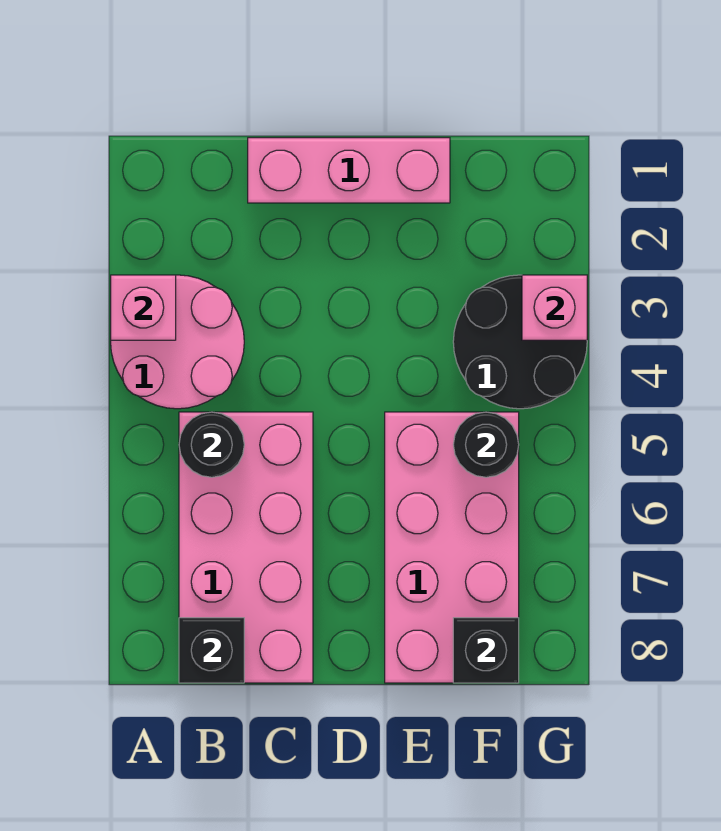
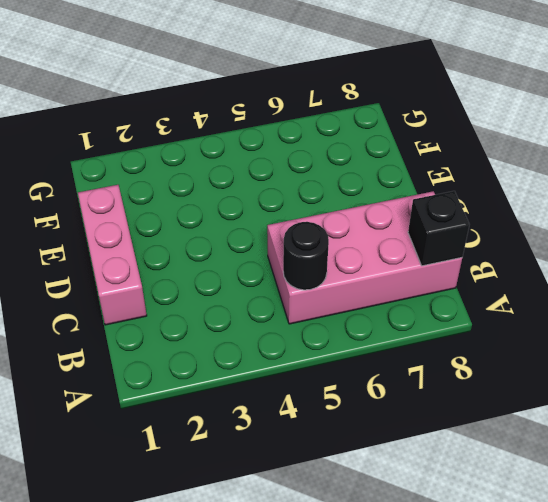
none -> pink round brick A3:B4 level 1
none -> pink brick E5:F8 level 1

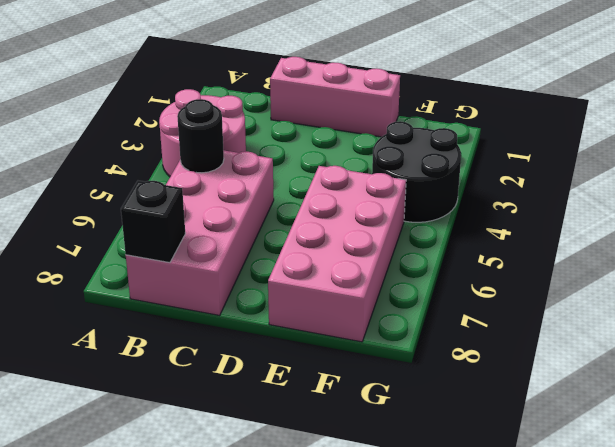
none -> pink brick A3 level 2
none -> black round brick F5 level 2

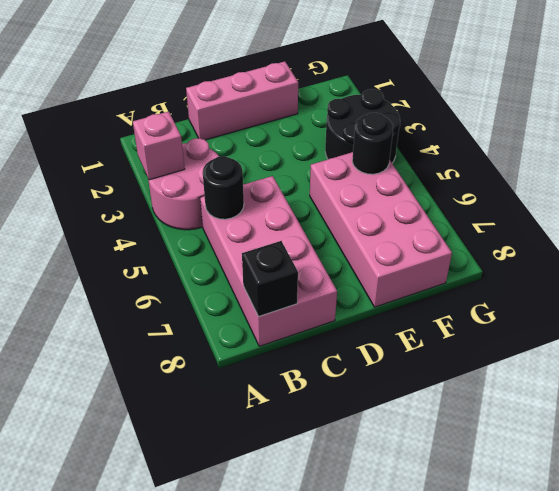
none -> black brick F8 level 2
none -> pink brick G3 level 2

